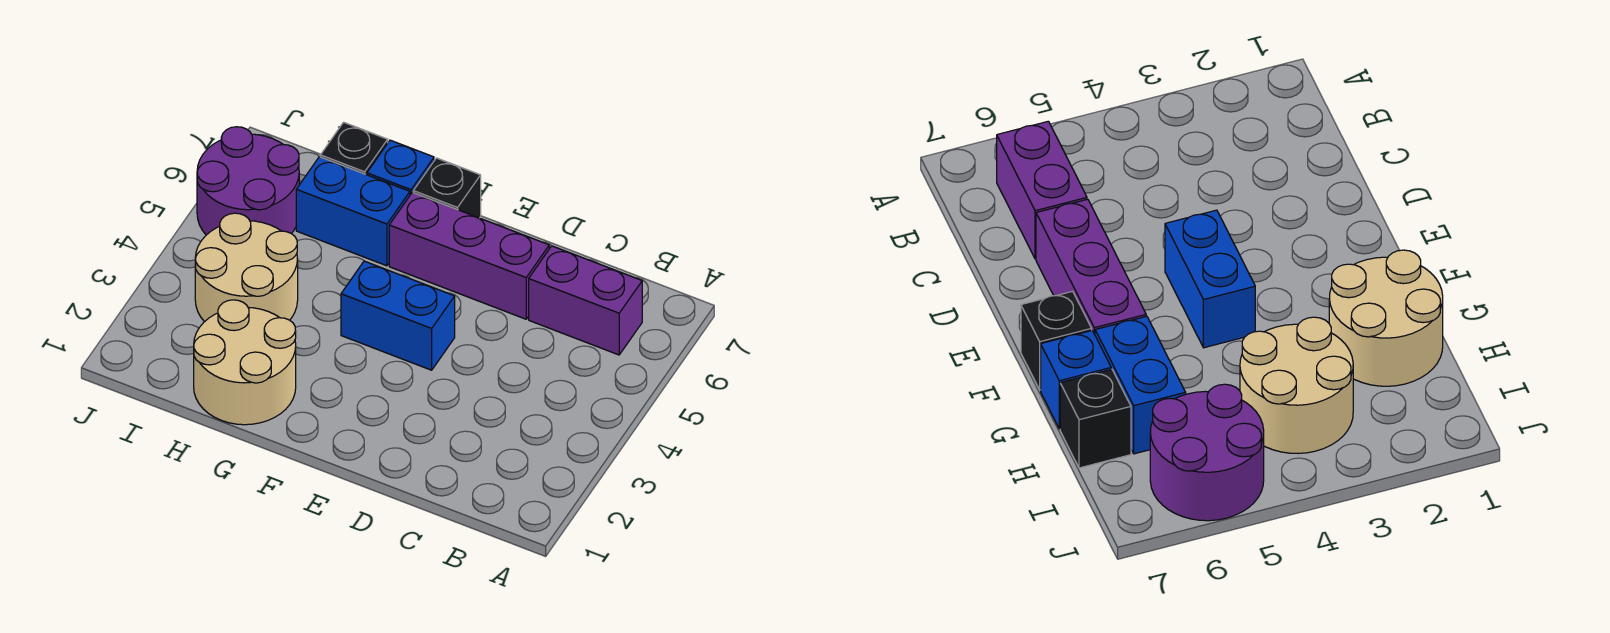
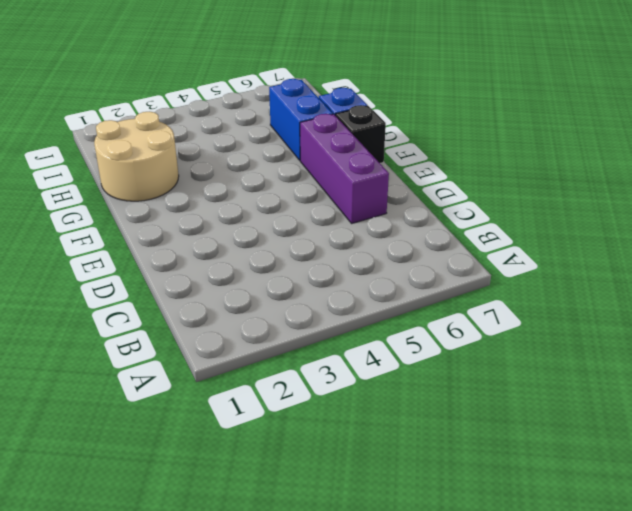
none -> purple brick B6:C6 level 1
none -> blue brick E4:F4 level 1

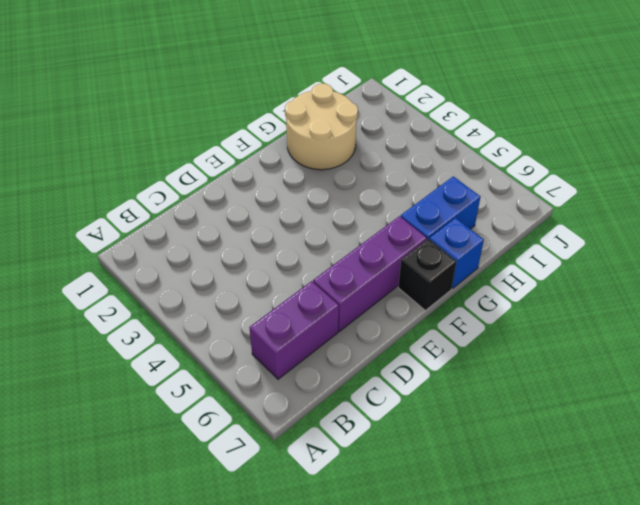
none -> blue brick E4:F4 level 1
none -> tan round brick H3:I4 level 1

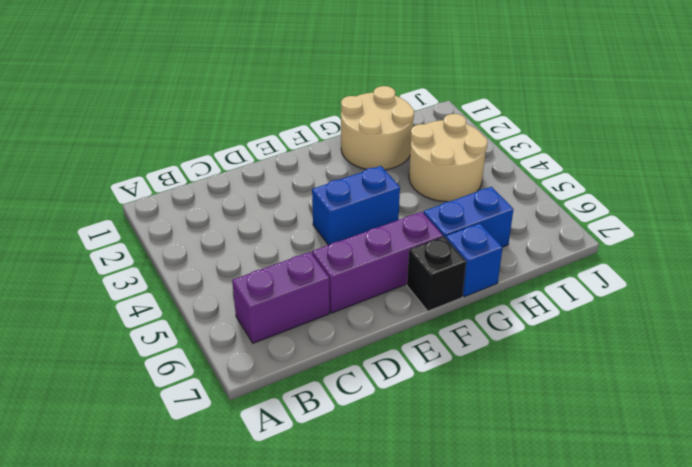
none -> black brick H7 level 1
none -> purple round brick I5:J6 level 1

